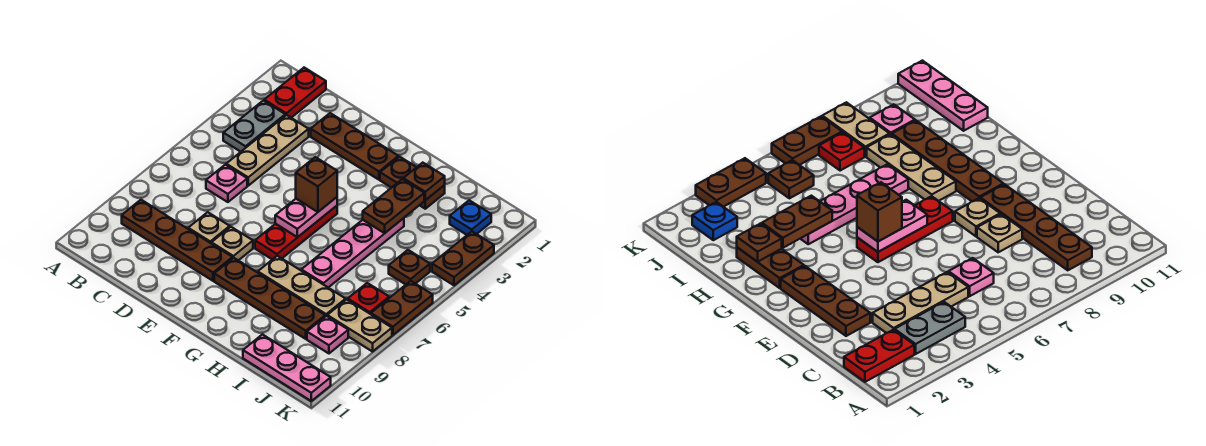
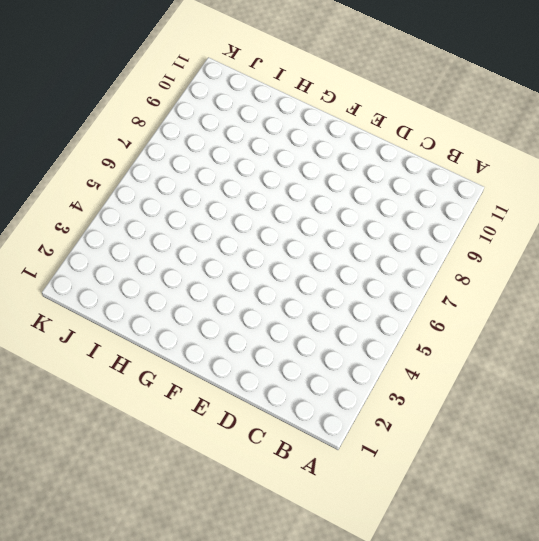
none -> red plate B1:B2 level 1
none -> grey plate B3:B4 level 1
none -> brown plate B9:E9 level 1

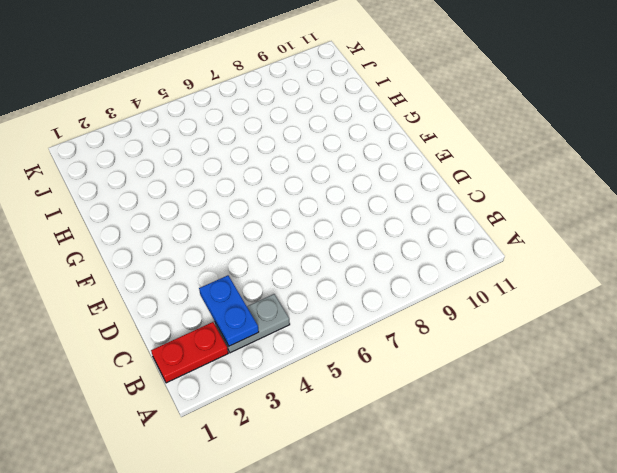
blue plate B3:C3 level 2 -> none
none -> brown plate B9:E9 level 1
none -> tan plate C3:C5 level 1
none -> pink plate C6 level 1

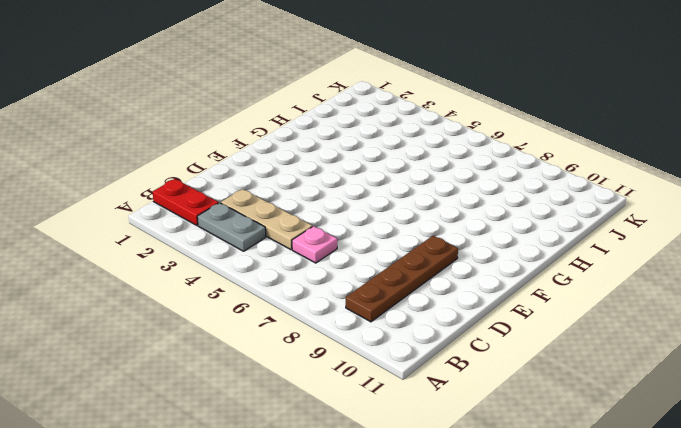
none -> brown plate D2:F2 level 1
none -> tan plate D8 level 1
none -> tan plate E8 level 1

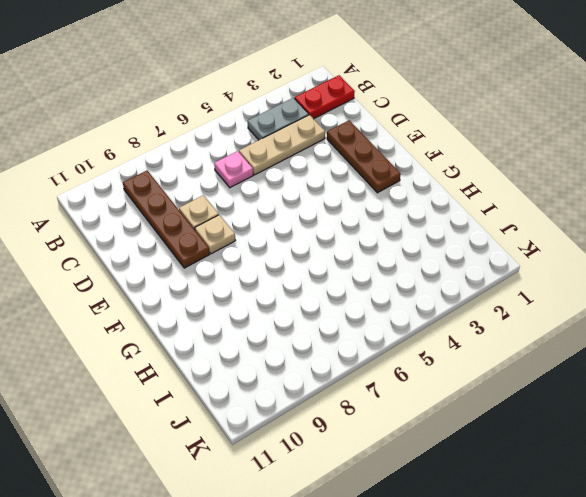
none -> red plate F5:F7 level 1
none -> brown plate F9:I9 level 1
none -> brown plate G2:H2 level 1

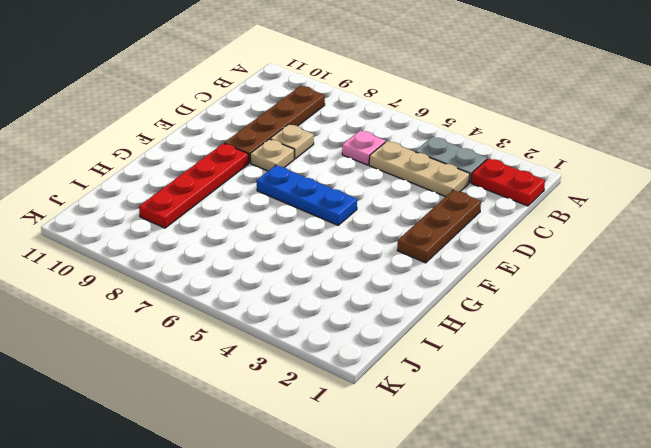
blue plate F5:F7 level 1 -> red plate F5:F7 level 1
red plate F9:I9 level 1 -> brown plate F9:I9 level 1
none -> brown plate G2:H2 level 1
none -> tan plate G8:I8 level 1
none -> pink plate H4:H7 level 1

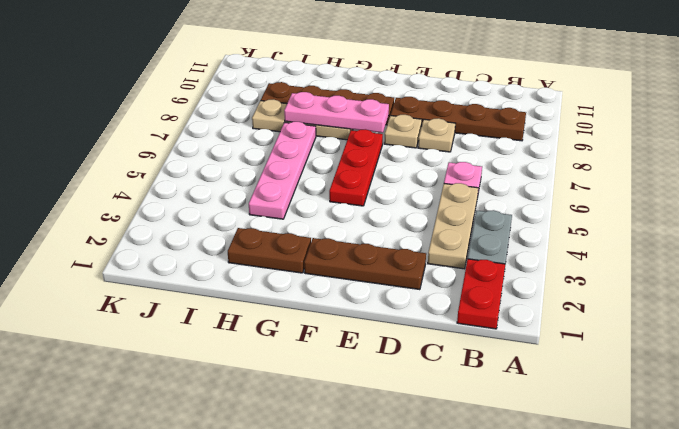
pink plate F8:H8 level 2 -> pink plate I11:K11 level 1
none -> blue plate J2 level 1
none -> brown plate J5 level 1
none -> red plate J7 level 1

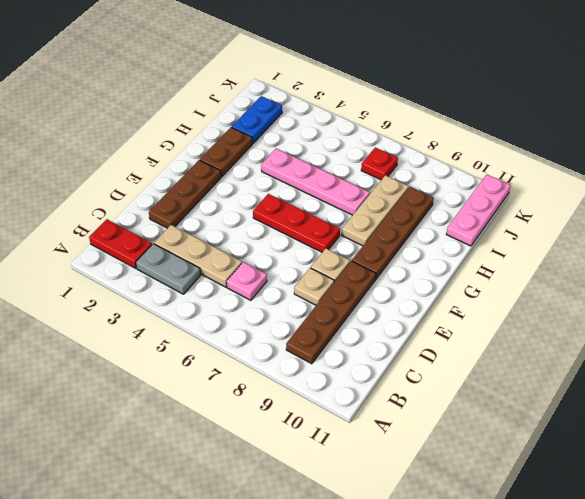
blue plate I2:J2 level 1 -> blue plate J2 level 1
none -> brown plate J5 level 1
none -> tan plate J8:K8 level 1
none -> pink plate J9 level 1

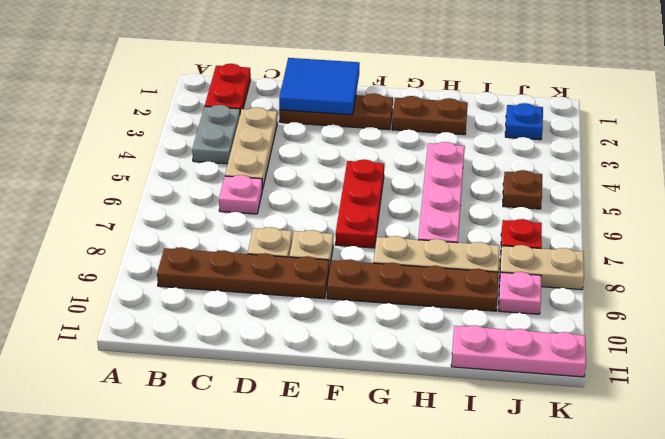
blue tile D1:E2 level 2 -> none
none -> brown plate K3:K4 level 1
none -> brown plate K6:K7 level 1
none -> pink plate F5:F6 level 2

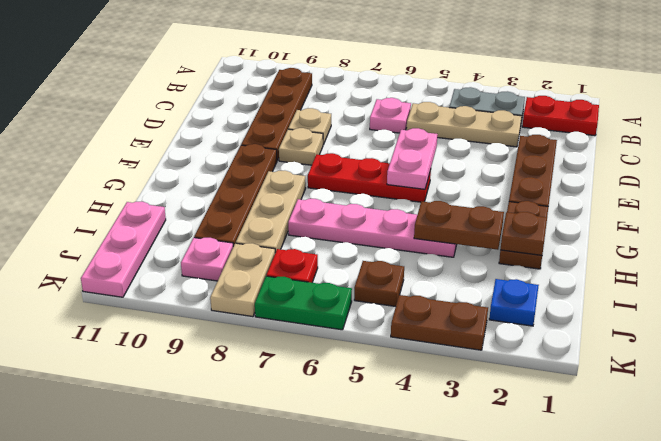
pink plate E5:F5 level 2 -> pink plate F5:F6 level 2
green plate K6:K7 level 1 -> brown plate K6:K7 level 1
none -> brown brick F5 level 3

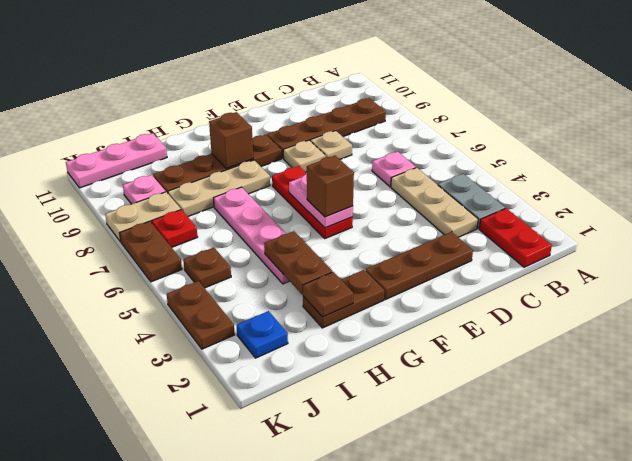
brown brick G9 level 2 -> none

